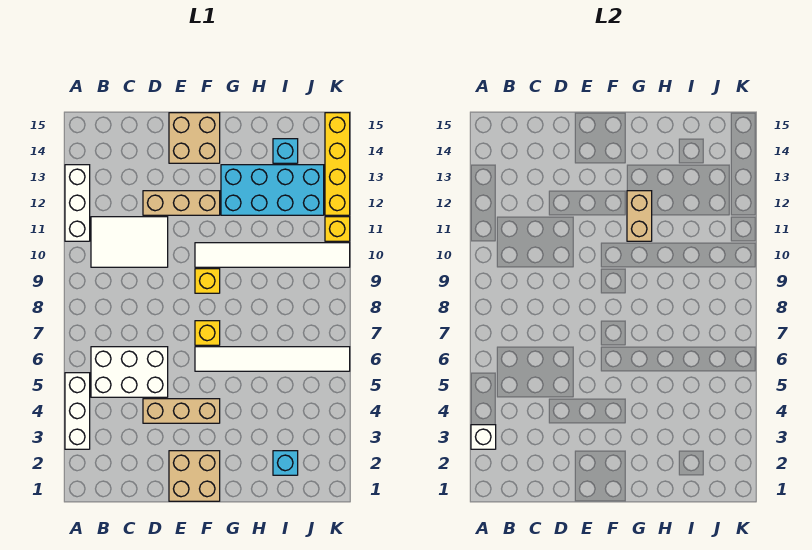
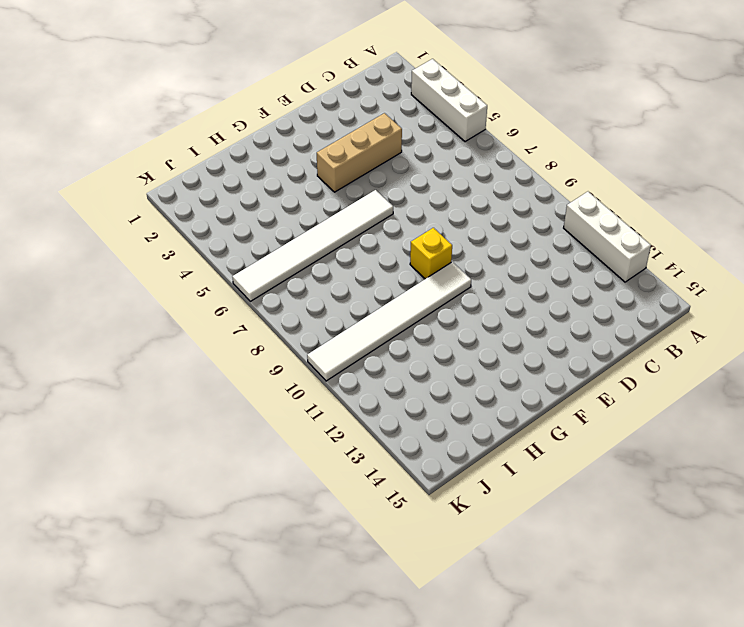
none -> white brick B5:D6 level 1
none -> white tile B10:D11 level 1
none -> tan brick D12:F12 level 1

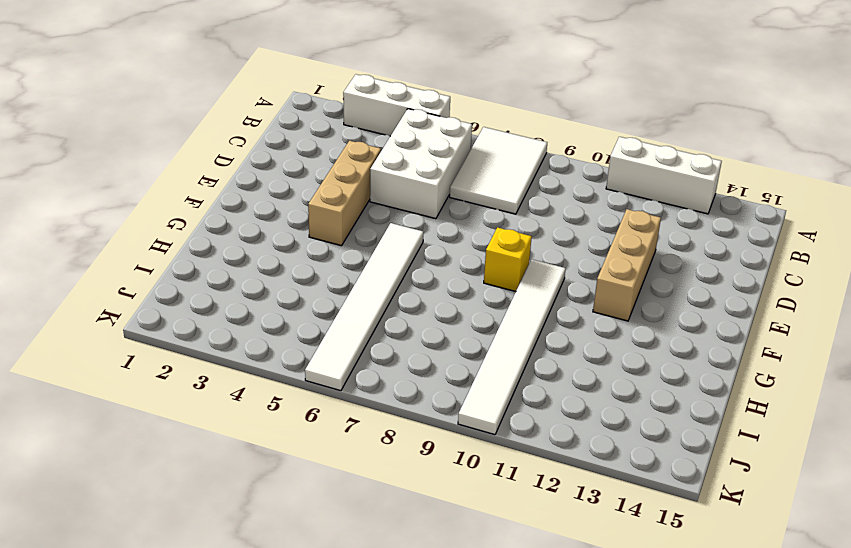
white tile A7:C8 level 1 -> white tile B10:D11 level 1
none -> tan brick E1:F2 level 1
none -> tan brick E14:F15 level 1
none -> yellow brick F7 level 1

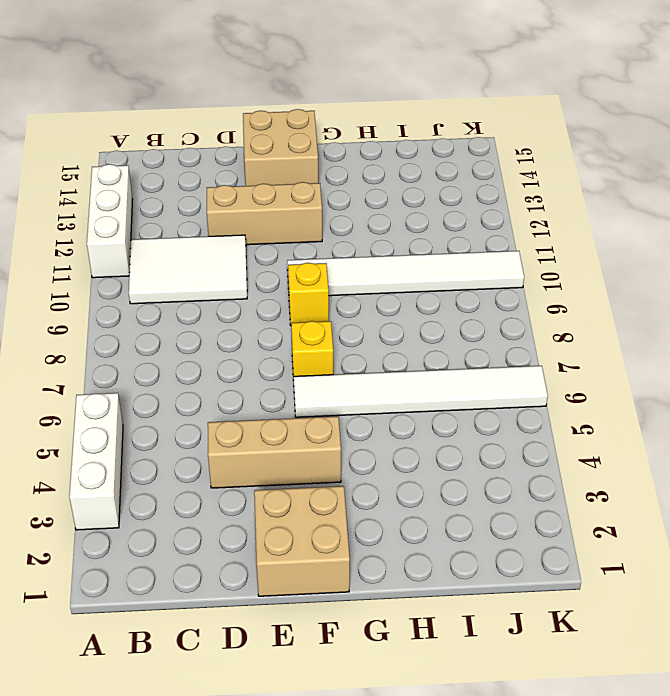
none -> white brick B5:D6 level 1
none -> cyan brick G12:J13 level 1
none -> cyan brick I2 level 1

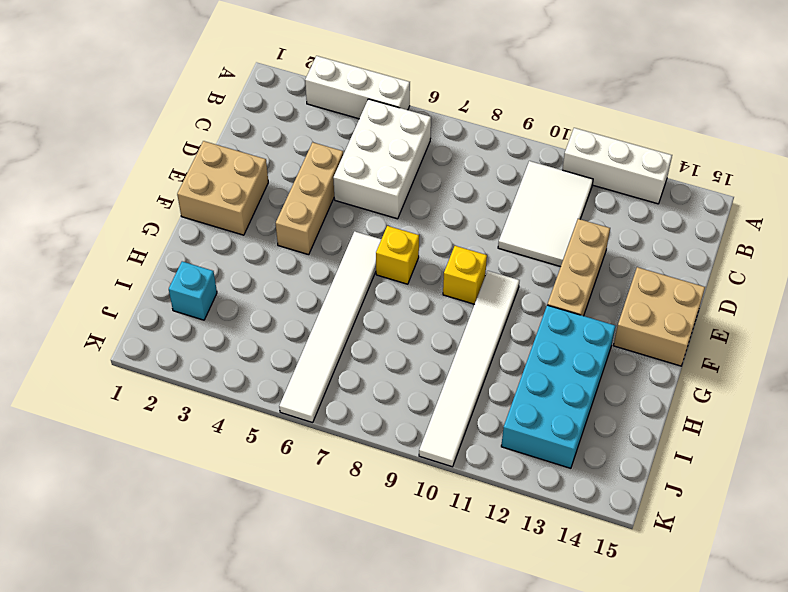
none -> cyan brick I14 level 1
none -> yellow brick K11 level 1
none -> yellow brick K12:K15 level 1

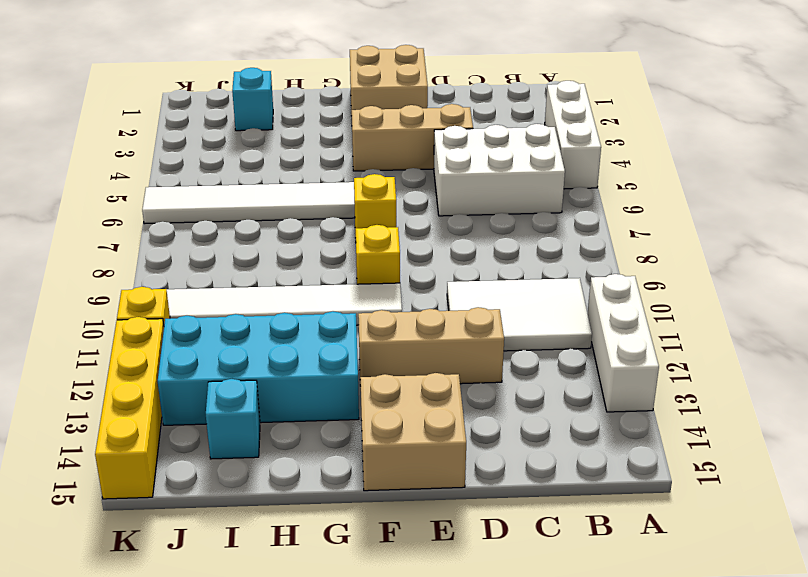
none -> white brick A3 level 2
none -> tan brick G11:G12 level 2

